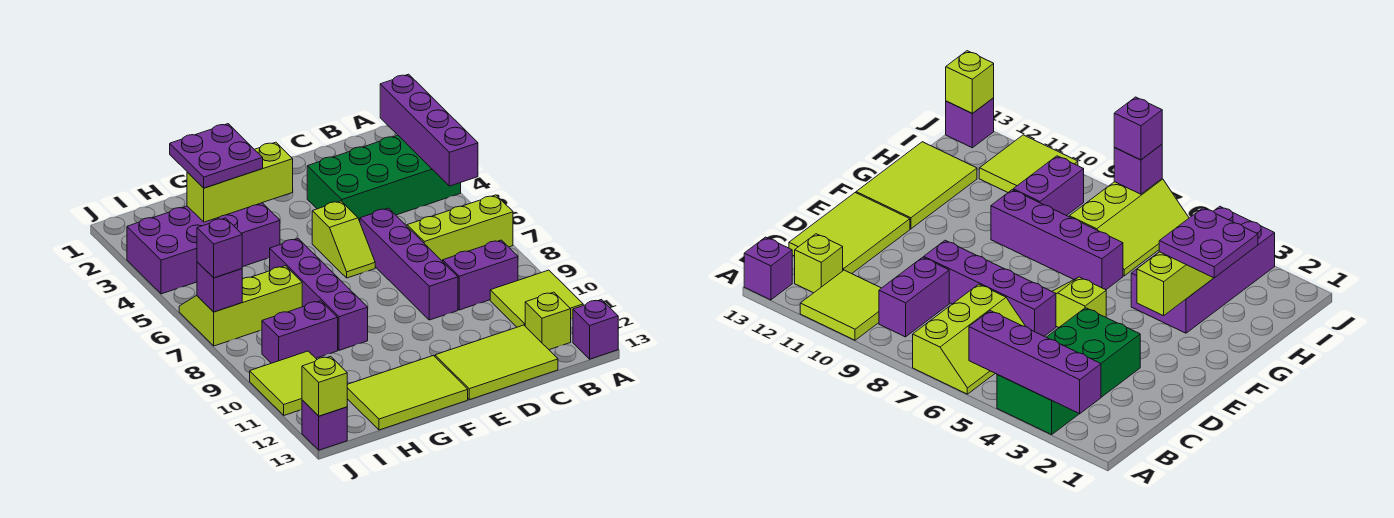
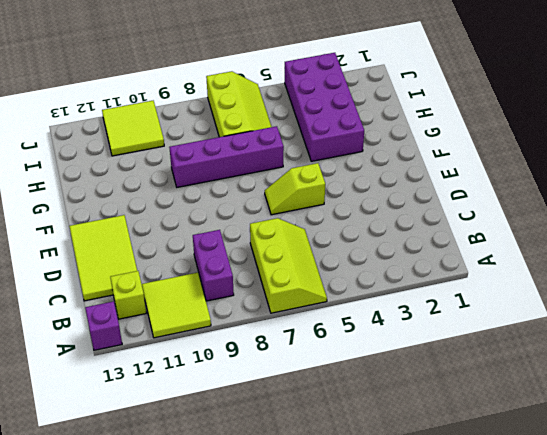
none -> green brick A3:D4 level 1
none -> purple brick D6:D9 level 1
none -> lime tile F12:H13 level 1

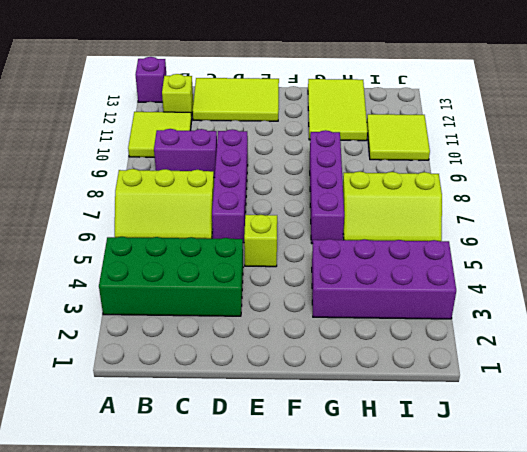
lime tile G11:H13 level 1 -> lime tile F12:H13 level 1
none -> purple brick H9:I9 level 1
none -> purple brick J13 level 1
none -> purple brick A2:A5 level 2

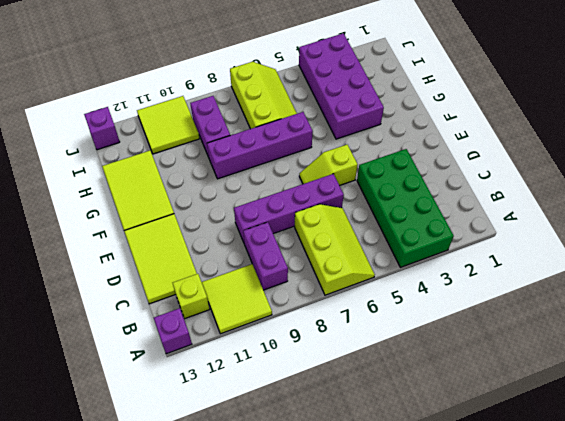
none -> purple brick A2:A5 level 2
none -> lime brick F3:H3 level 2
none -> purple brick J7 level 2

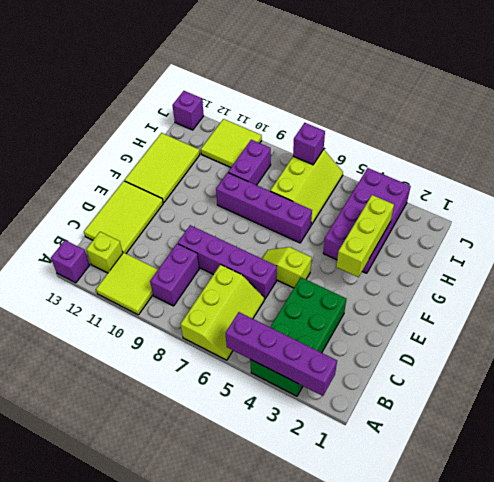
none -> lime brick J13 level 2
none -> purple plate G2:H3 level 3
none -> purple brick J7 level 3

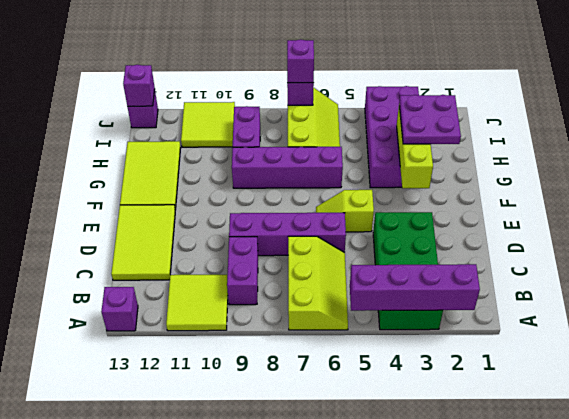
purple brick J13 level 2 -> lime brick J13 level 2
none -> lime brick B12 level 1

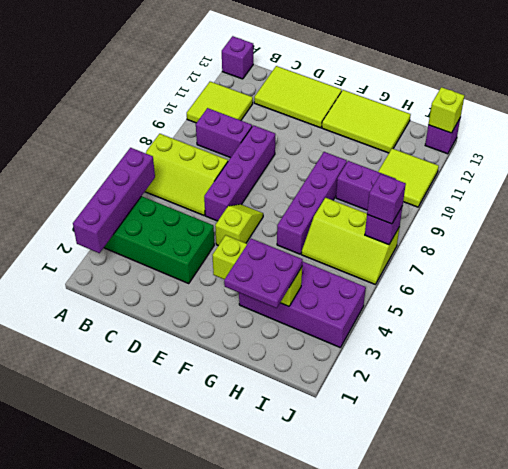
none -> lime brick B12 level 1

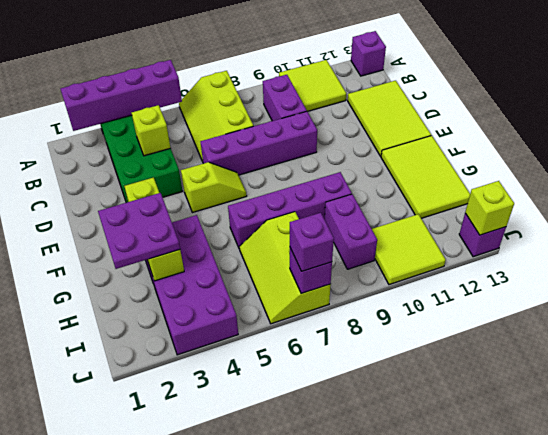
lime brick C4 level 2 -> lime brick B12 level 1

